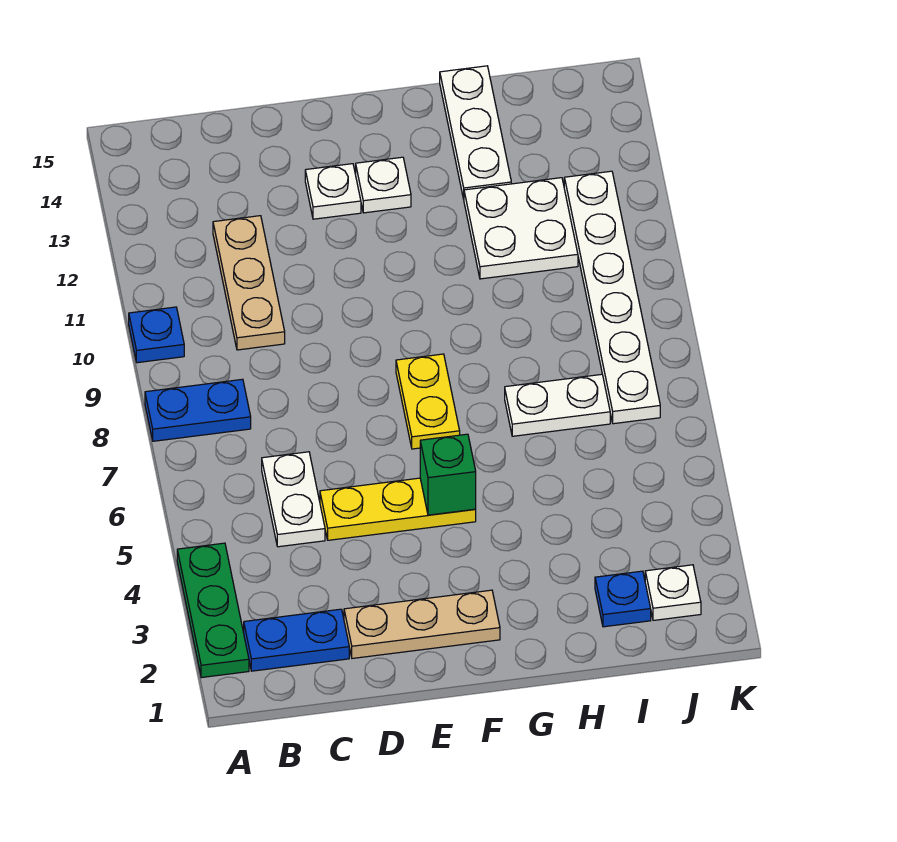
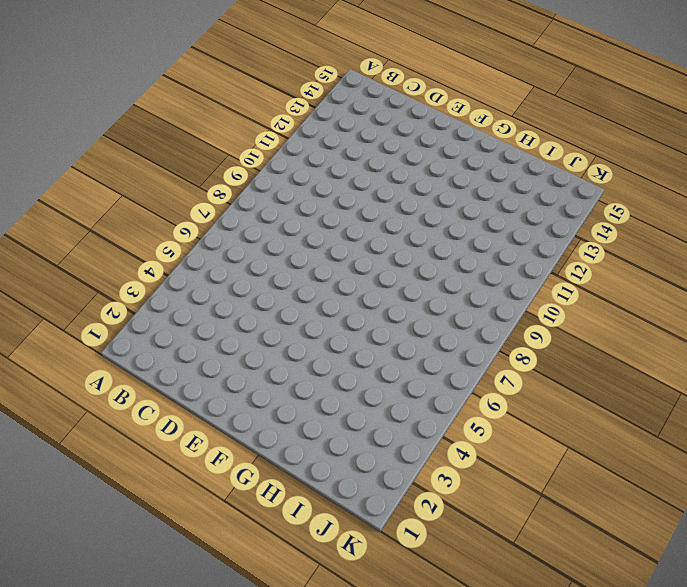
none -> green plate A2:A4 level 1
none -> blue plate A8:B8 level 1
none -> blue plate A10 level 1

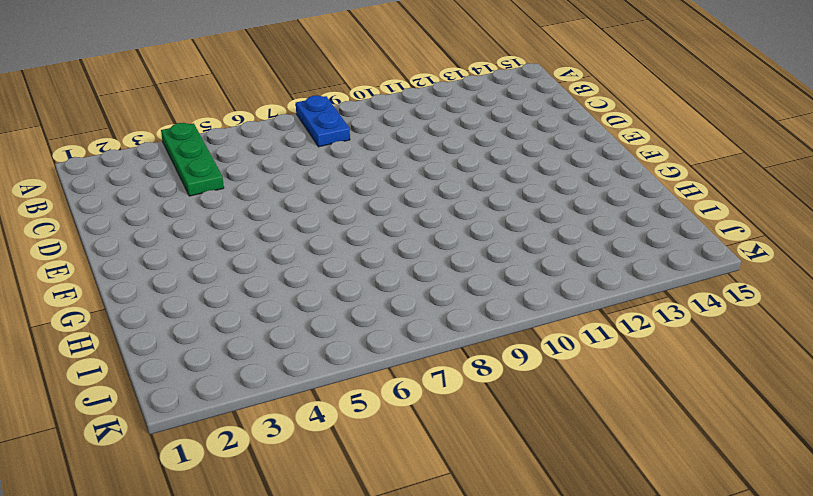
green plate A4:C4 level 1 -> green plate A2:A4 level 1
none -> blue plate A10 level 1
none -> blue plate B2:C2 level 1
none -> white plate C5:C6 level 1

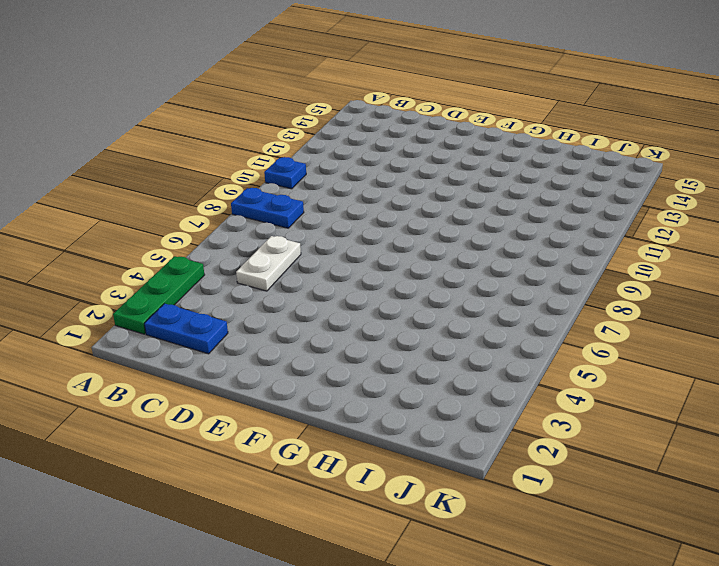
none -> tan plate C10:C12 level 1
none -> tan plate D2:F2 level 1
none -> yellow plate D5:F5 level 1

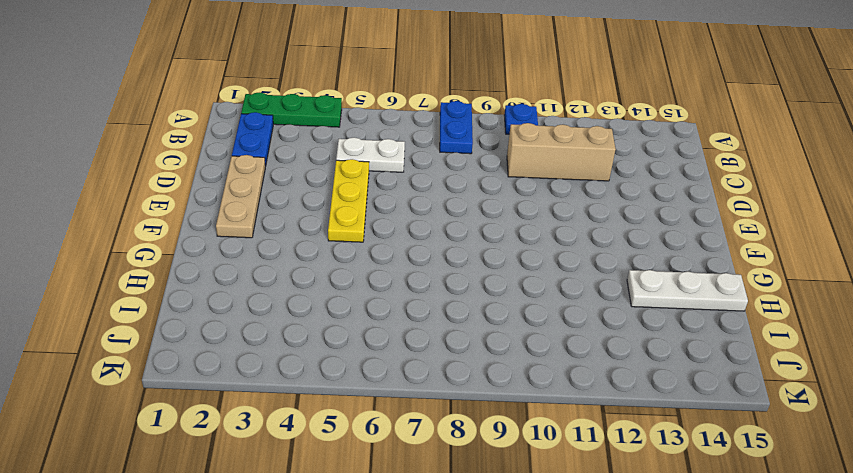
tan brick C10:C12 level 1 -> tan plate C10:C12 level 1
none -> white plate E13 level 1
none -> yellow plate F7:F8 level 1
none -> white plate F13 level 1

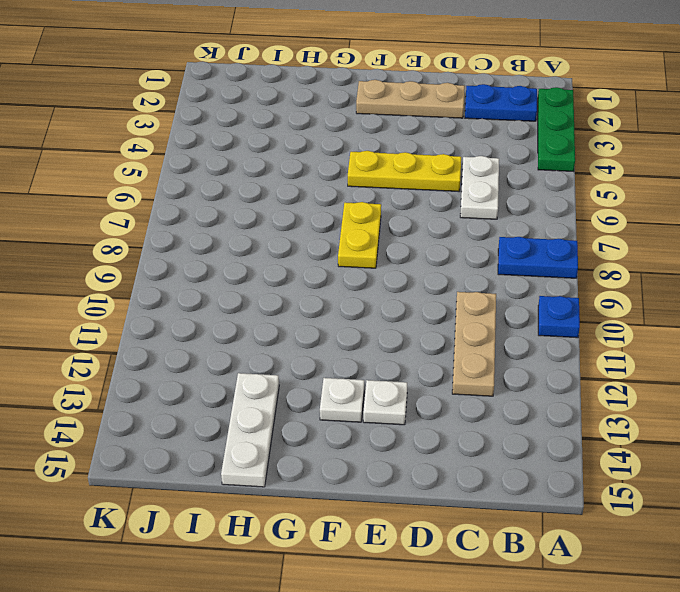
none -> white plate H7:I7 level 1
none -> white plate H11:I12 level 1
none -> blue plate I2 level 1

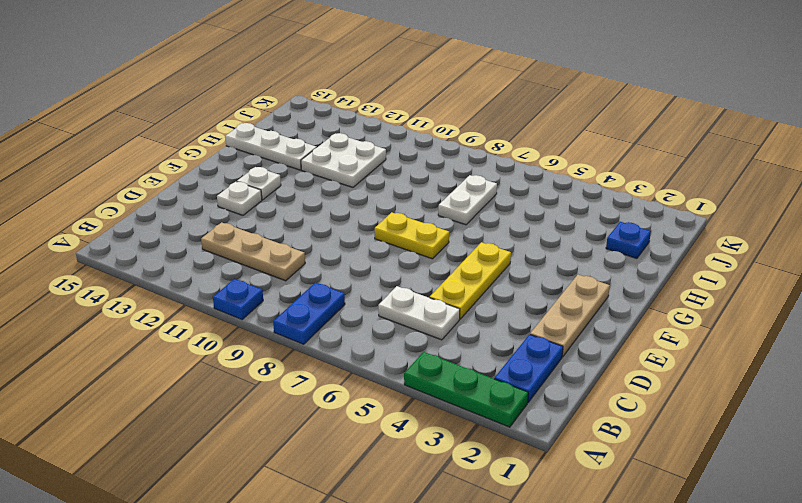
none -> white plate J2 level 1
none -> white plate J7:J12 level 1
none -> green brick F5 level 2

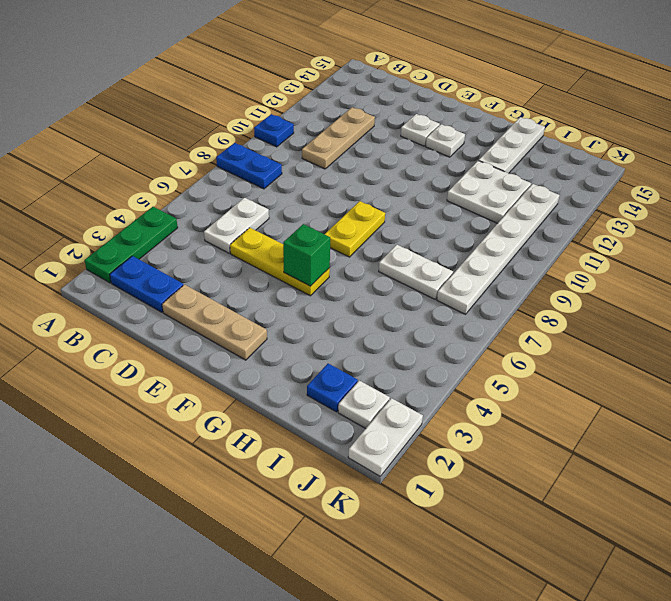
white plate K1:K2 level 1 -> none

